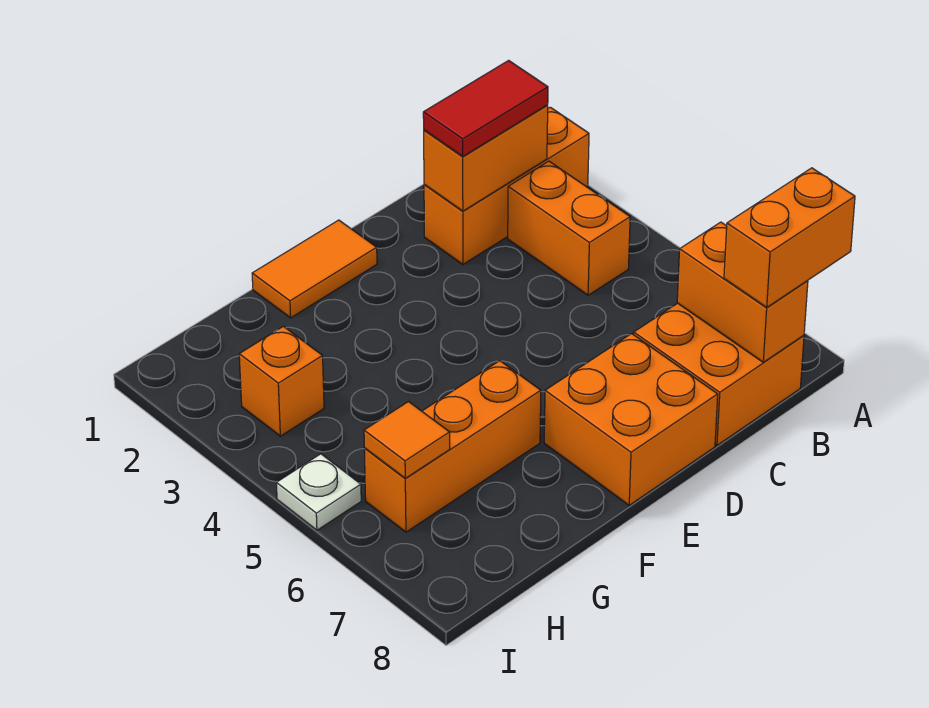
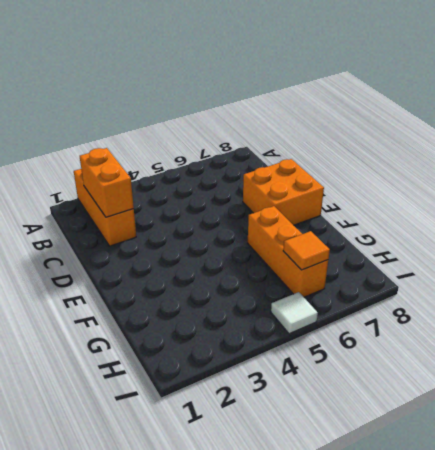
white tile I5 level 1 -> white plate I5 level 1
none -> orange brick B3:B4 level 1
none -> orange brick B7:C8 level 1
none -> orange tile E1:F1 level 1

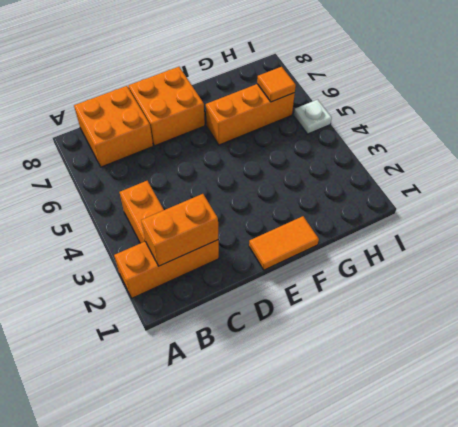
none -> orange brick H3 level 1
none -> orange brick B7:B8 level 2
none -> orange brick A8:B8 level 3

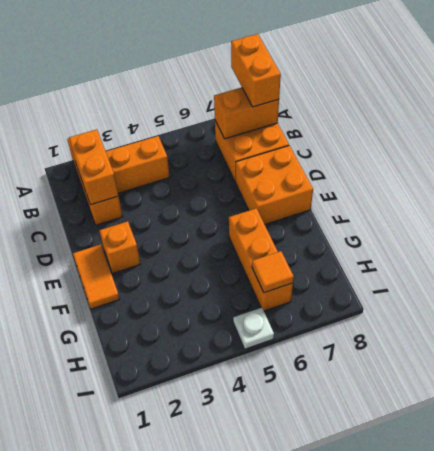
orange brick E2 level 1 -> orange brick H3 level 1
none -> red tile B2:C2 level 3

